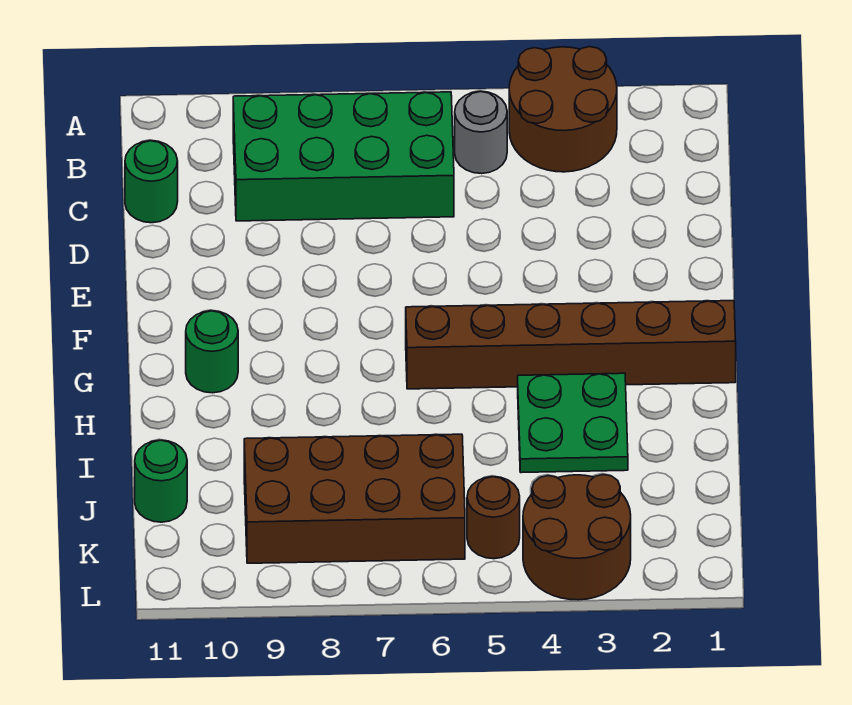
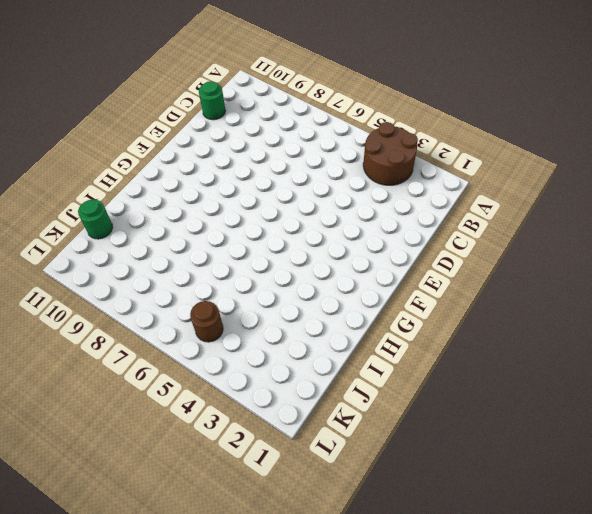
none -> grey round brick B5 level 1
none -> green brick B6:C9 level 1

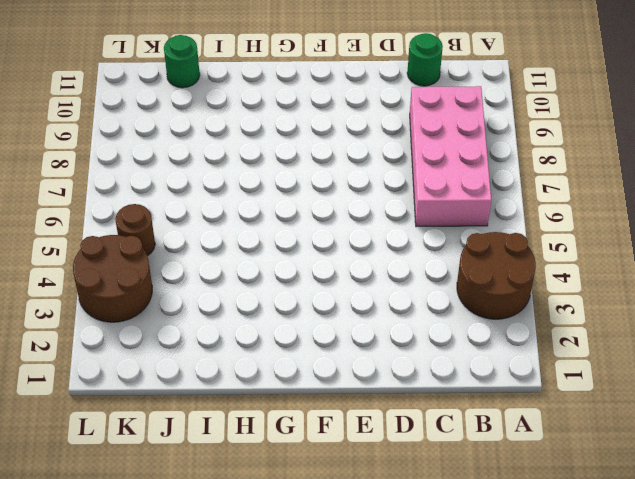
pink brick B6:C9 level 1 -> green brick B6:C9 level 1
none -> grey round brick B5 level 1
none -> brown brick G1:G6 level 1

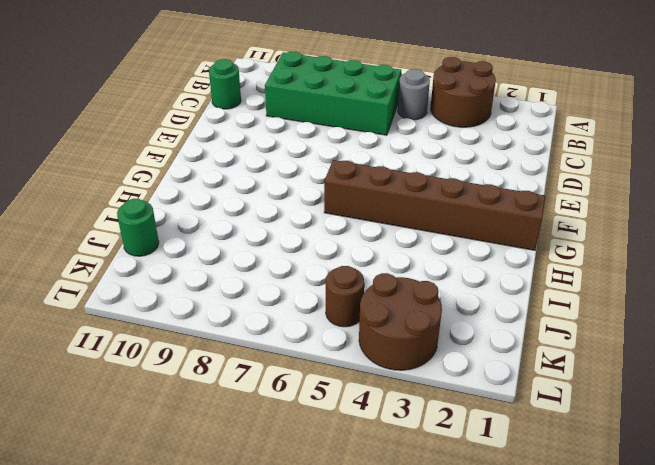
none -> green round brick G10 level 1
none -> green plate H3:I4 level 1

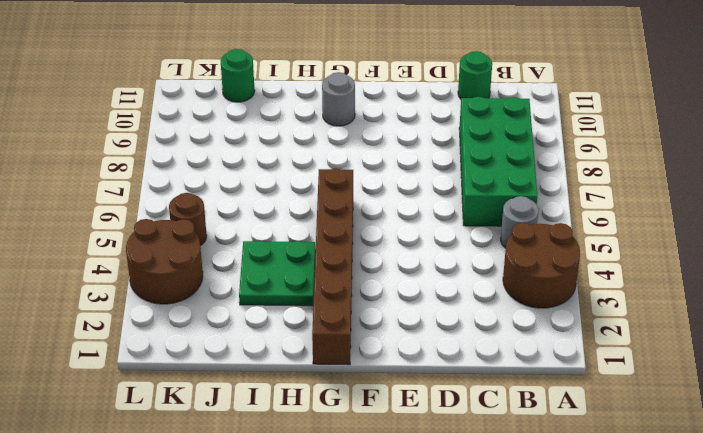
grey round brick G10 level 1 -> green round brick G10 level 1
none -> brown brick J6:K9 level 1

